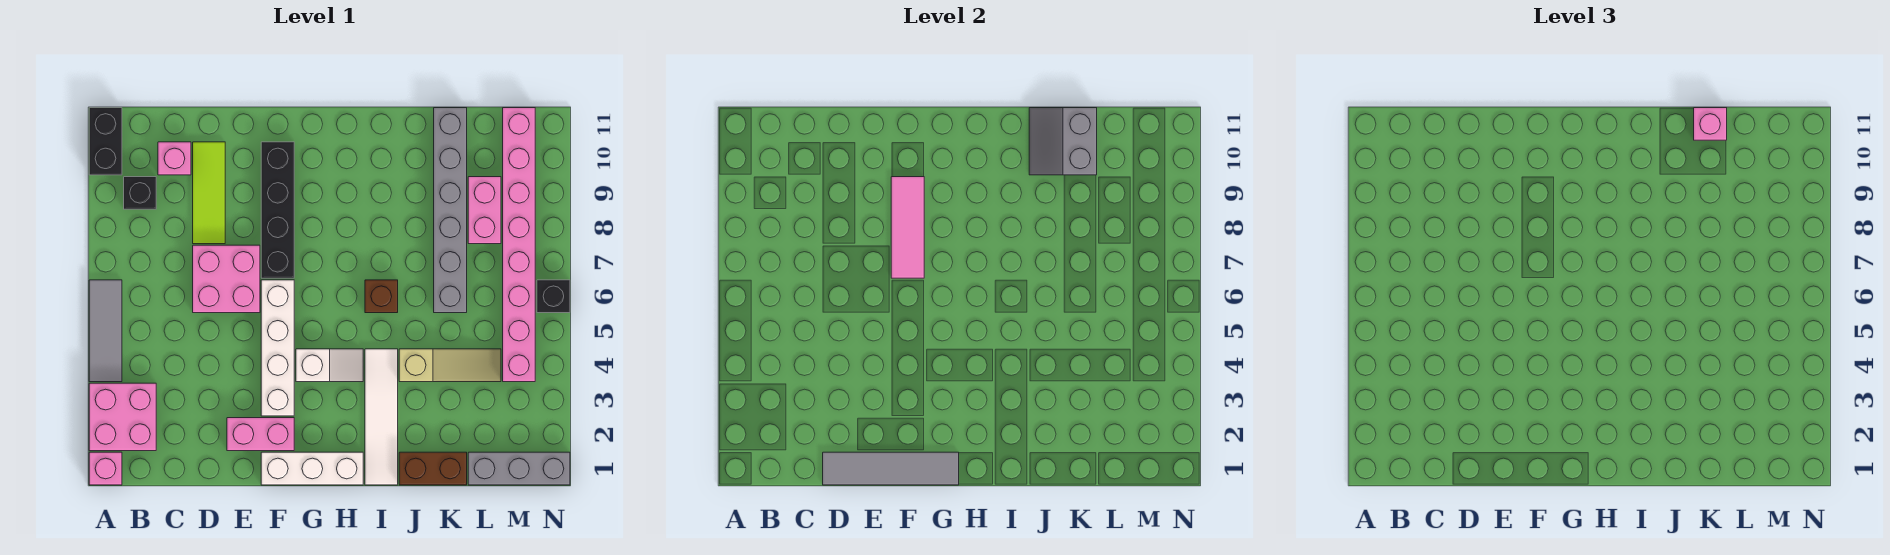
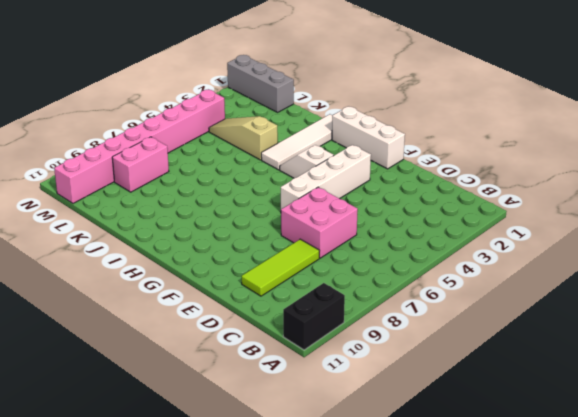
none -> pink brick A1 level 1
none -> pink brick A2:B3 level 1
none -> grey tile A4:A6 level 1

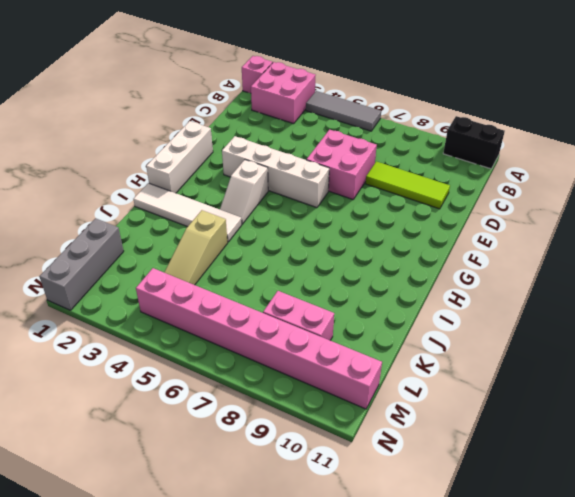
none -> black brick B9 level 1
none -> pink brick C10 level 1
none -> pink brick E2:F2 level 1

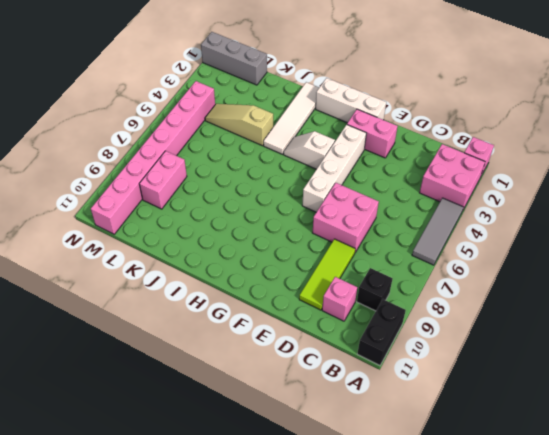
none -> black brick F7:F10 level 1
none -> brown brick I6 level 1
none -> brown brick J1:K1 level 1

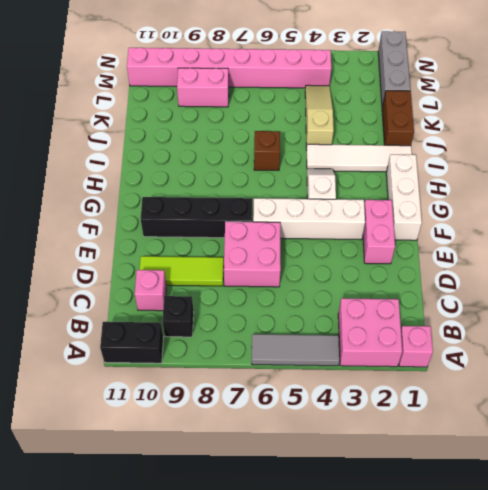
none -> grey brick K6:K11 level 1
none -> black brick N6 level 1
none -> grey tile D1:G1 level 2

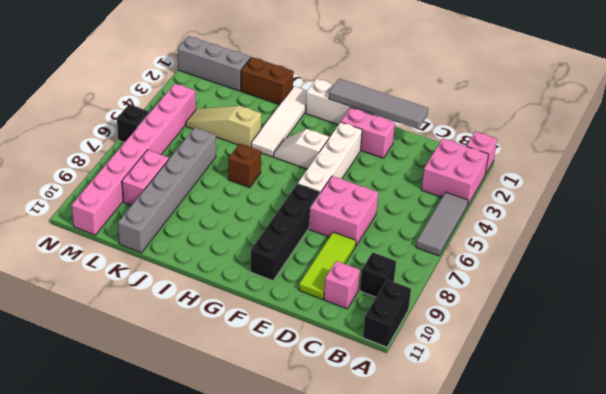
none -> pink tile F7:F9 level 2
none -> grey slope J10:K11 level 2 top K
none -> pink brick K11 level 3

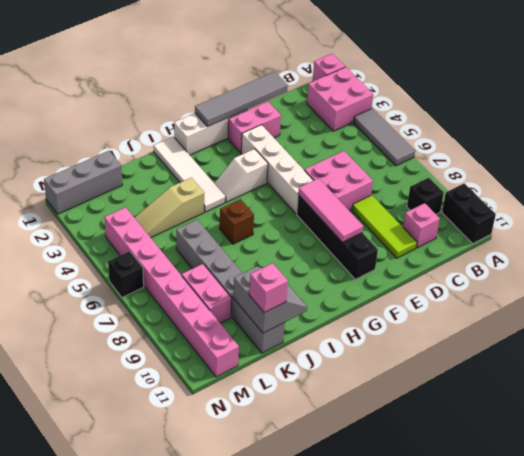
none -> brown brick J1:K1 level 1

